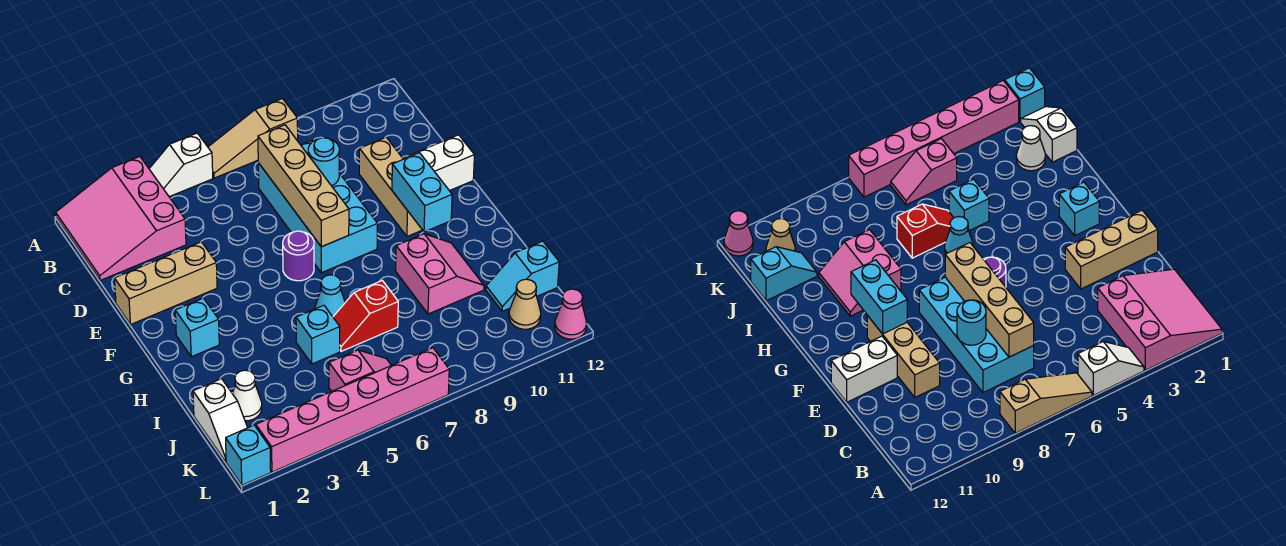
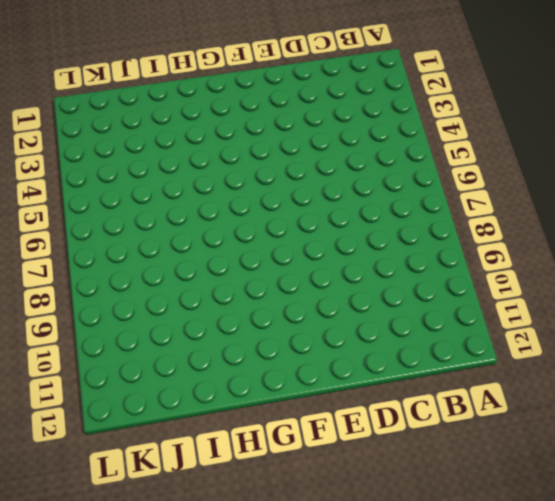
none -> pink slope A1:C3 level 1 top 3
none -> white slope A4:A5 level 1 top 5
none -> tan slope A6:A8 level 1 top 8

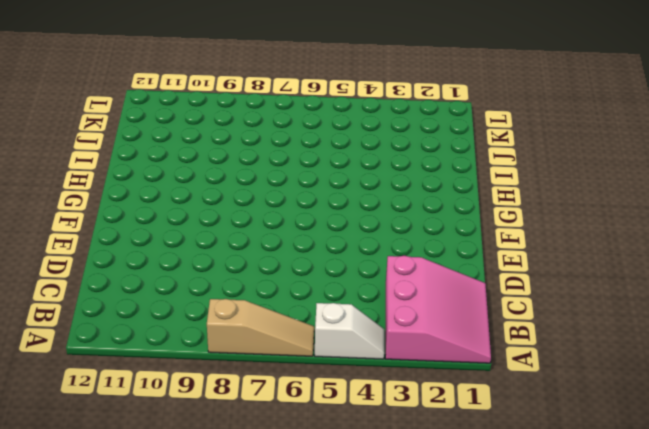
none -> cyan brick C7:F8 level 1
none -> tan brick D10:F10 level 1
none -> tan brick E1:E3 level 1

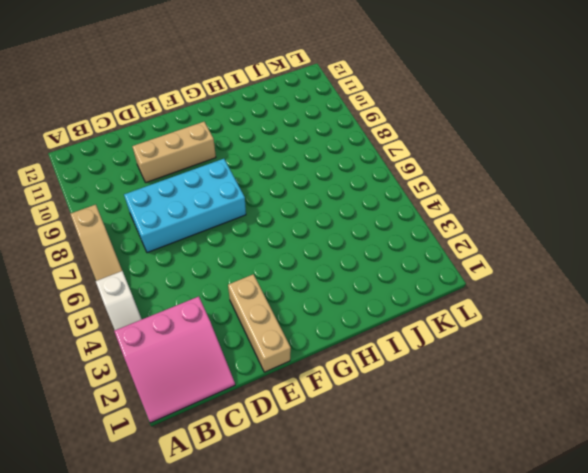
none -> white brick E11:E12 level 1
none -> purple round brick F6 level 1
none -> cyan brick G2 level 1

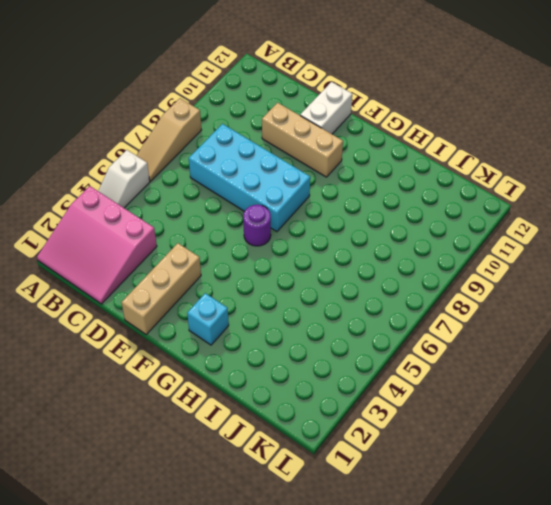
none -> cyan cone H6 level 1
none -> pink slope H9:I10 level 1 top 9
none -> cyan brick I5 level 1

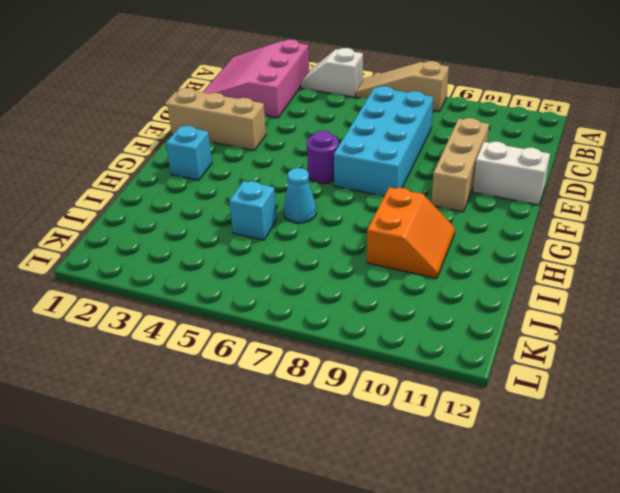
orange slope H9:I10 level 1 top 9 -> pink slope H9:I10 level 1 top 9
none -> red slope I6:I7 level 1 top 7
none -> white slope J1:K1 level 1 top J
none -> white cone J2 level 1

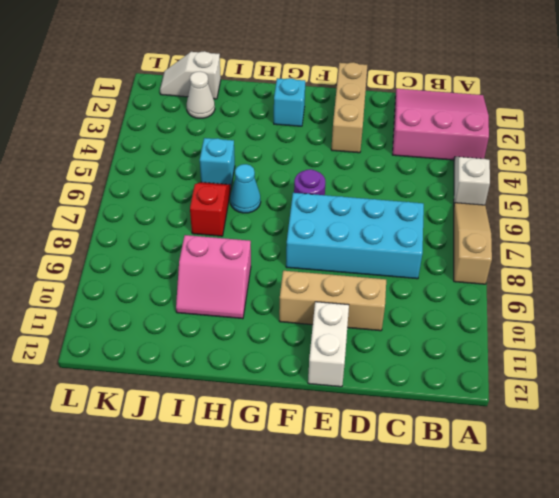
none -> cyan slope J11:J12 level 1 top 12
none -> pink slope K5:K6 level 1 top 5
none -> tan cone K11 level 1

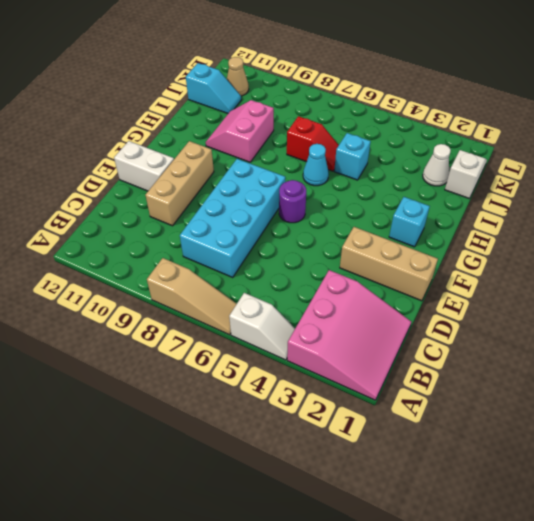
none -> pink slope K5:K6 level 1 top 5
none -> cyan brick L1 level 1
none -> pink brick L2:L7 level 1

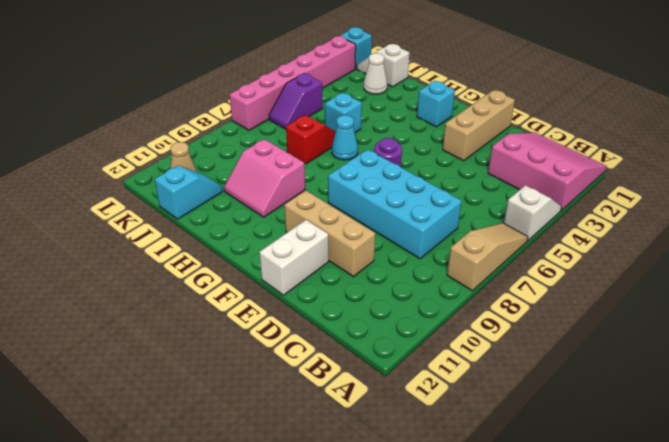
purple slope K5:K6 level 1 top 5 -> pink slope K5:K6 level 1 top 5
none -> pink cone L12 level 1
none -> tan brick C7:F7 level 2
none -> cyan round brick D8 level 2

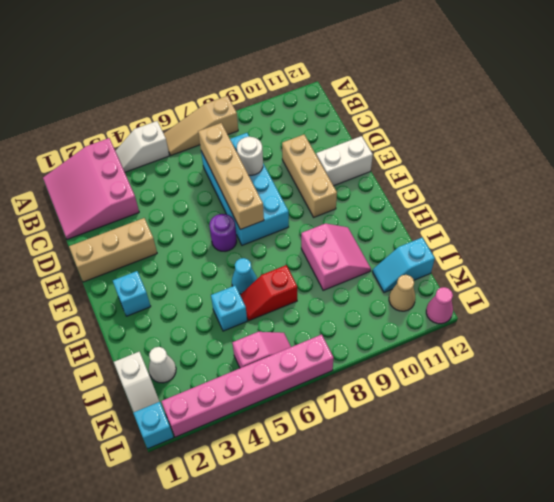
white round brick D8 level 2 -> cyan round brick D8 level 2
none -> cyan brick F10:G10 level 2

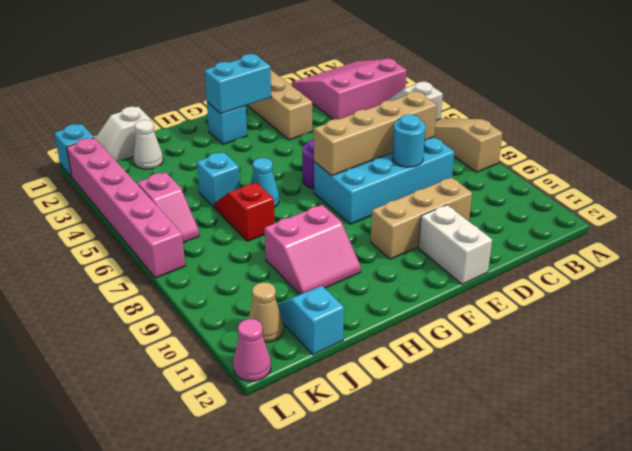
cyan brick F2:G2 level 2 -> cyan brick F10:G10 level 2

